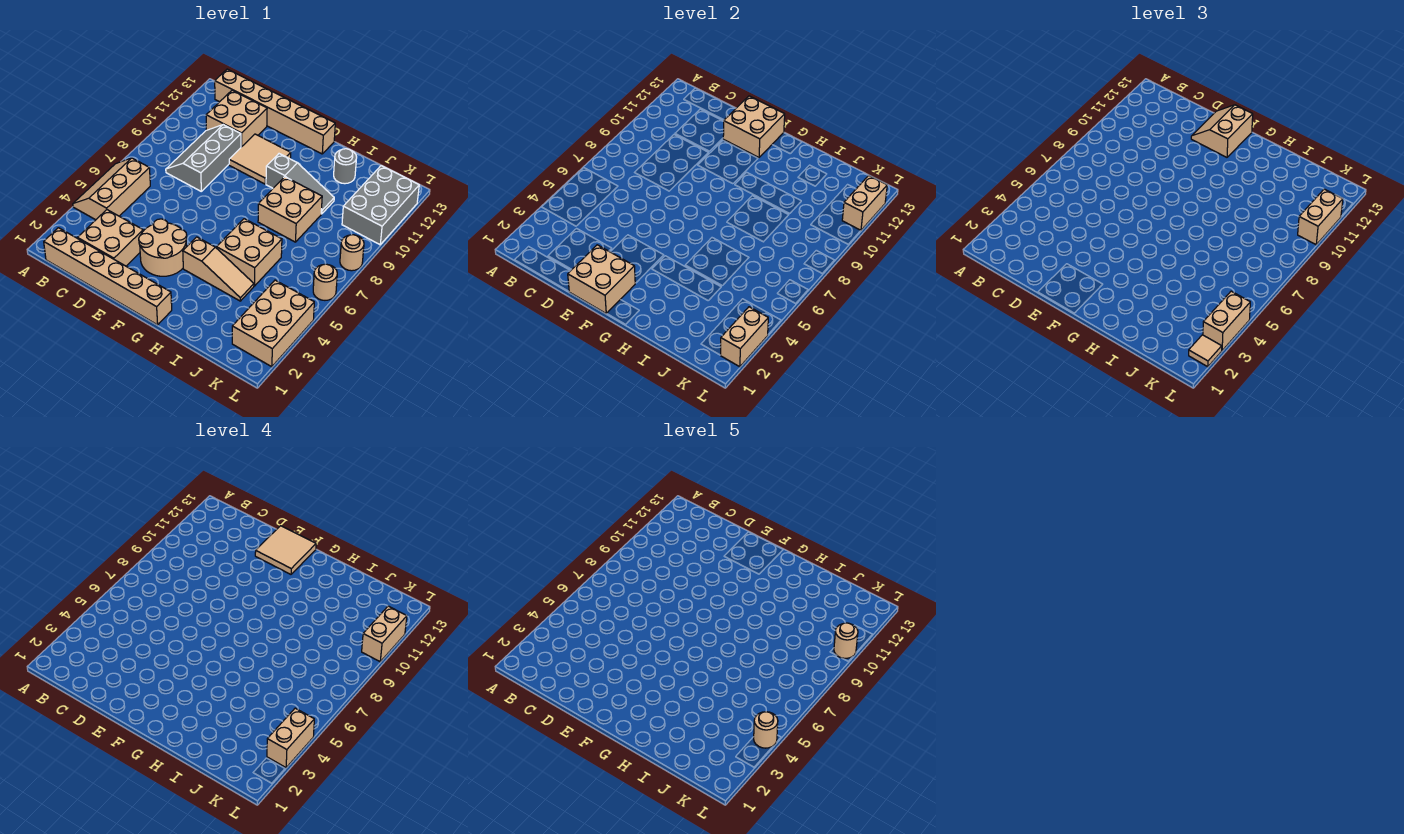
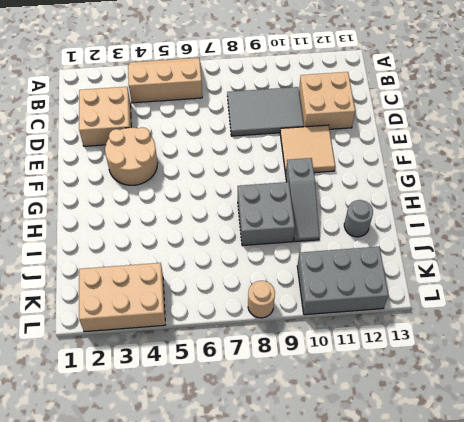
grey tile C8:D10 level 1 -> grey slope C8:D10 level 1 top D
grey brick H8:I9 level 1 -> tan brick H8:I9 level 1
none -> tan brick B1:G1 level 1
none -> tan brick B13:G13 level 1
none -> tan slope G4:I4 level 1 top G
none -> tan brick H5:I6 level 1

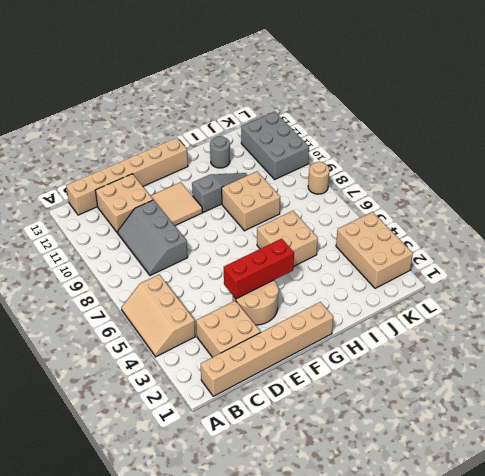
red brick E4:G4 level 2 -> none
none -> tan slope G4:I4 level 1 top G
none -> tan round brick L6 level 1
none -> tan brick E1:F2 level 2
none -> tan brick E12:F13 level 2

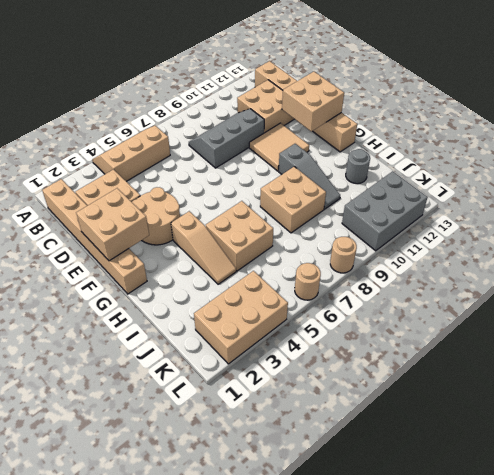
none -> tan brick L2:L3 level 2
none -> tan brick L11:L12 level 2
none -> tan slope E12:F13 level 3 top F
none -> tan tile L2 level 3

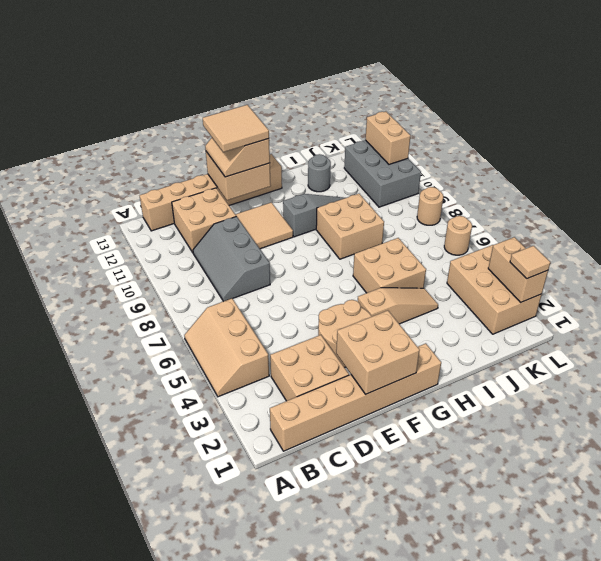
none -> tan brick L3:L4 level 3
none -> tan brick L10:L11 level 3
none -> tan brick L3:L4 level 4
none -> tan brick L10:L11 level 4

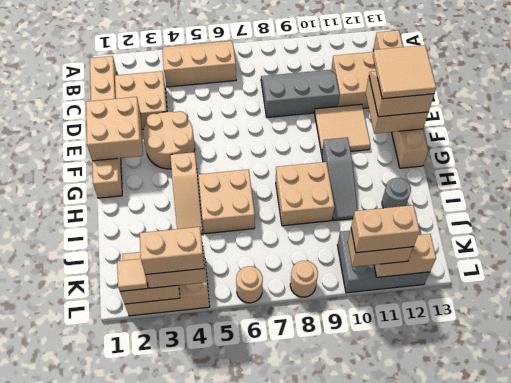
none -> tan round brick L4 level 5
none -> tan round brick L10 level 5

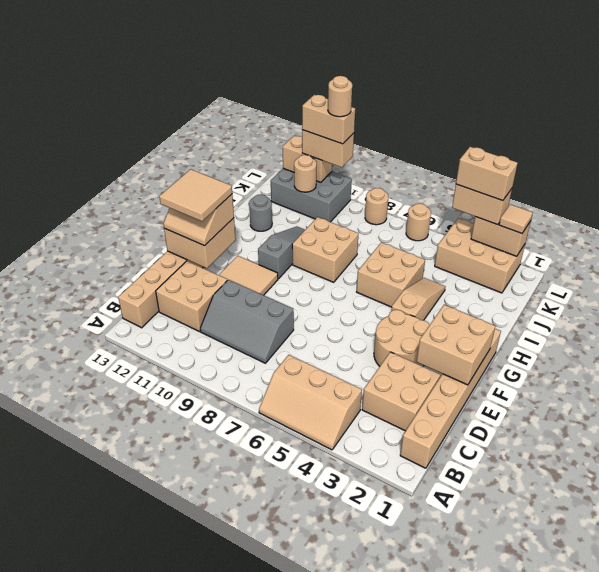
tan round brick K11 level 2 -> tan round brick L4 level 5

